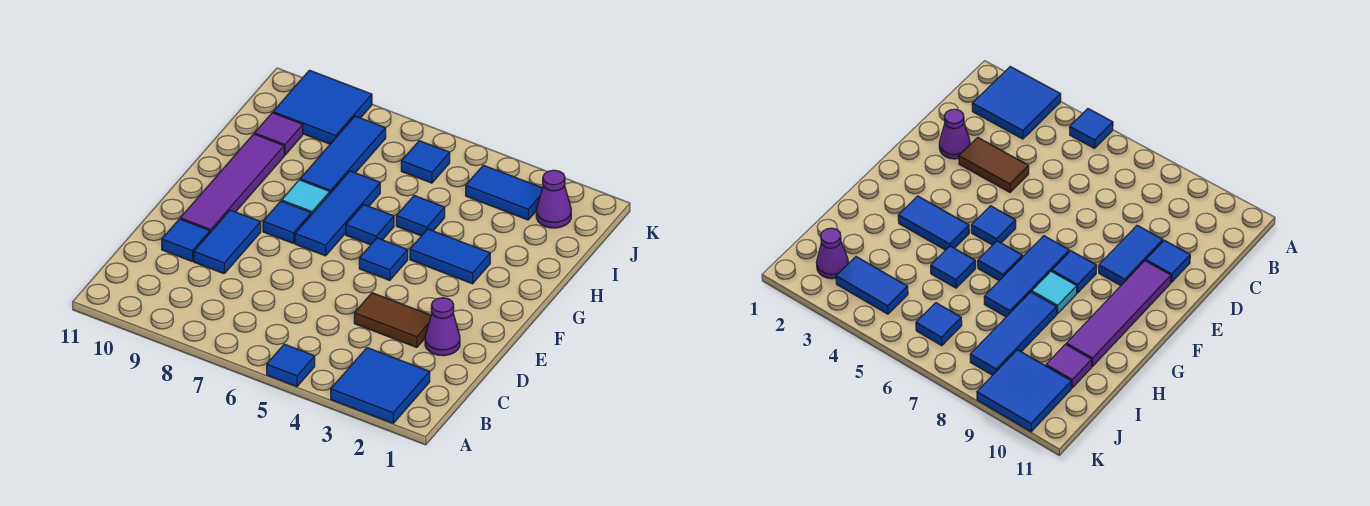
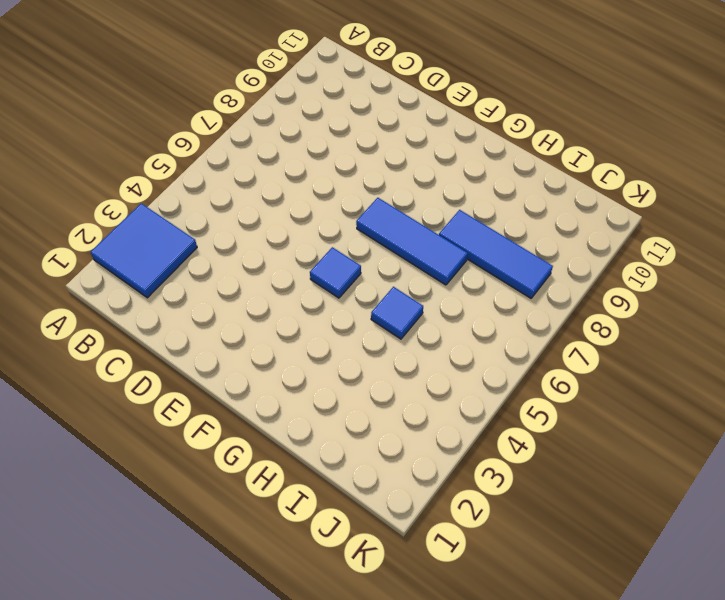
none -> blue tile A5 level 1
none -> purple cone D2 level 1
none -> brown tile D3:D4 level 1

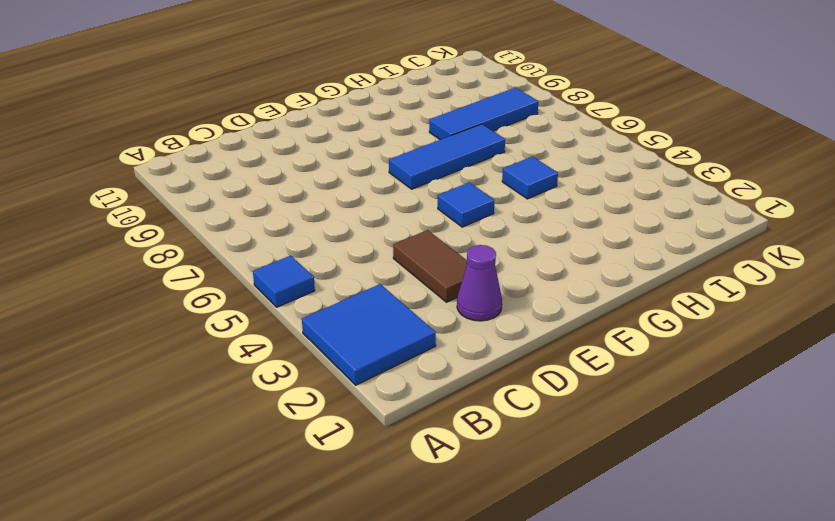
none -> blue tile D9:E9 level 1
none -> blue tile D10 level 1
none -> purple tile E10:H10 level 1

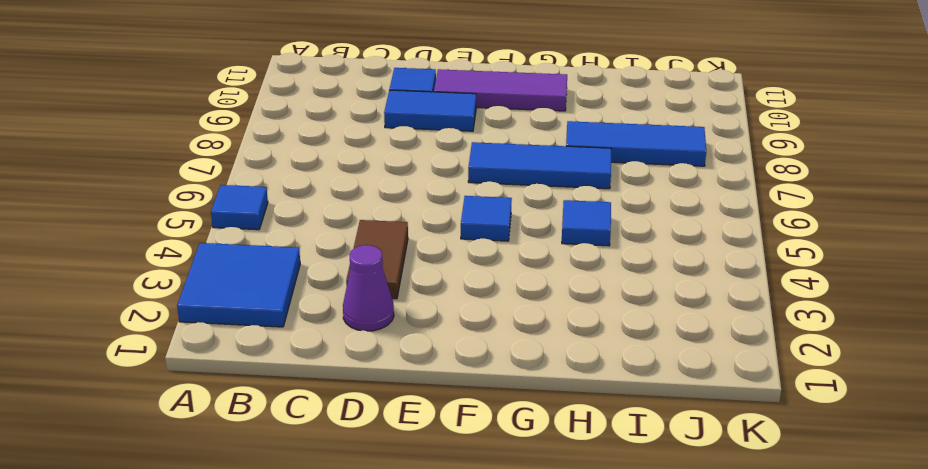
purple tile E10:G10 level 1 -> purple tile E10:H10 level 1
none -> blue tile F8 level 1
none -> blue tile G3:G4 level 1
none -> blue tile G6 level 1

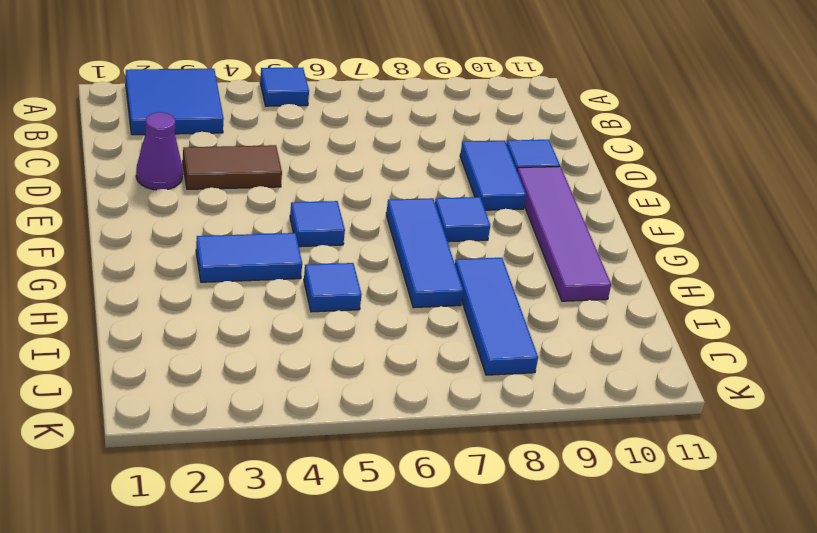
none -> blue tile G6 level 1
none -> cyan tile G8 level 1
none -> purple tile I10 level 1

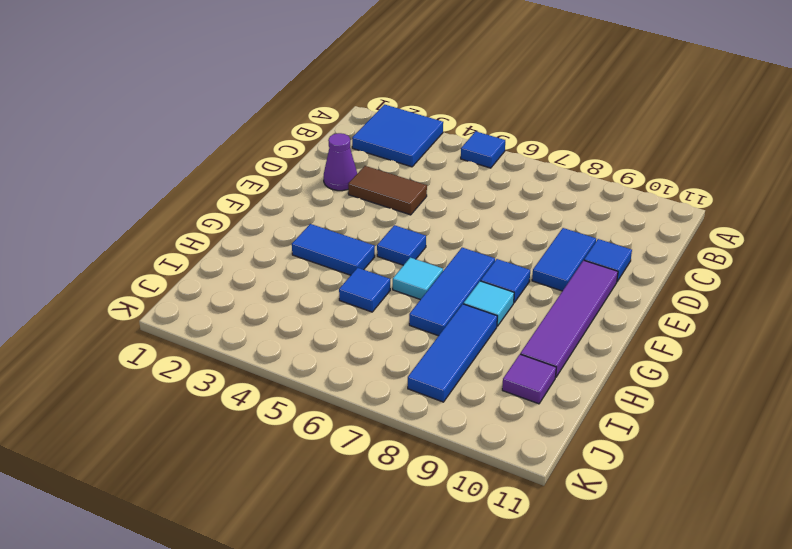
cyan tile G6 level 1 -> blue tile G6 level 1
none -> purple cone J2 level 1
none -> blue tile J3:J4 level 1
none -> blue tile J6 level 1

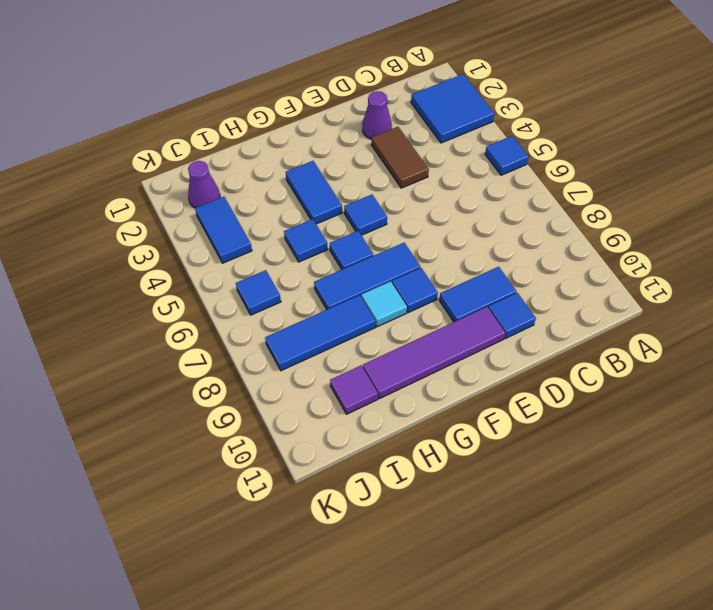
none -> blue tile J9:K10 level 1

